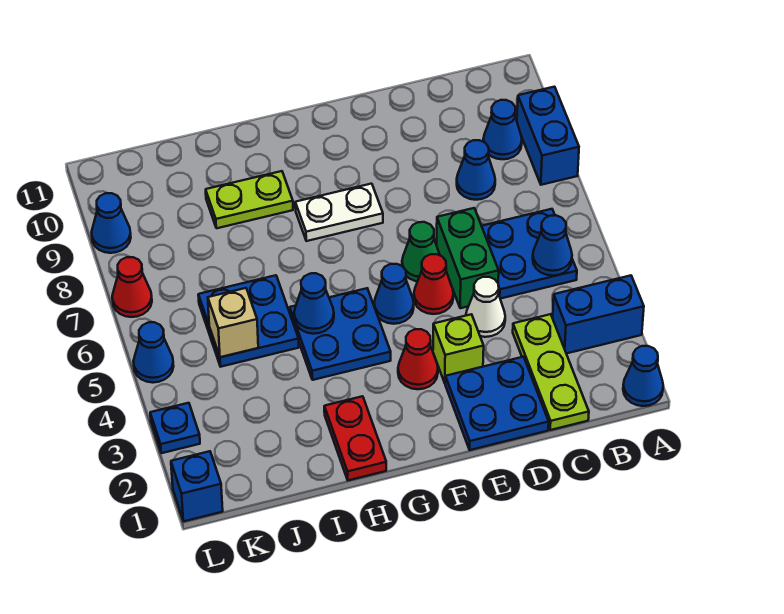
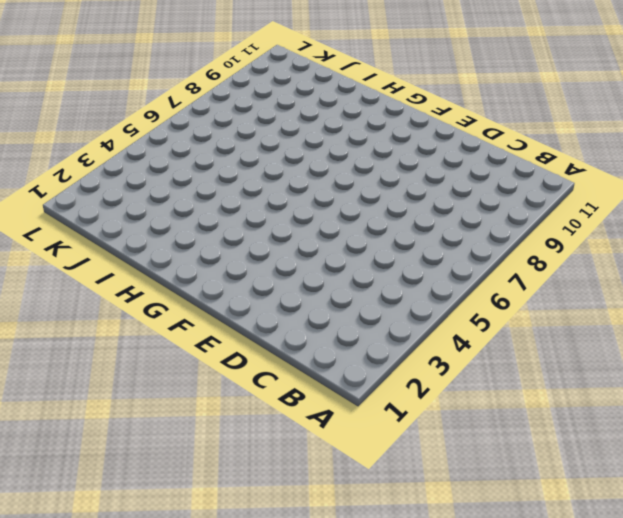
none -> blue cone A1 level 1
none -> blue brick A3:B3 level 1
none -> blue brick A8:A9 level 1

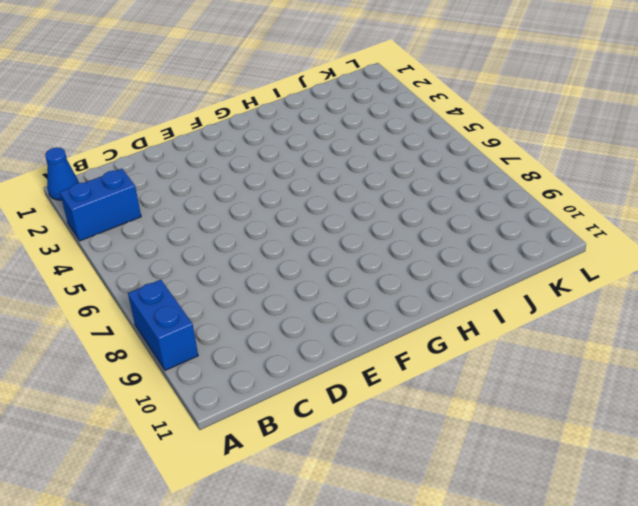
none -> blue plate B5:C6 level 1
none -> blue cone B9 level 1
none -> lime plate C1:C3 level 1

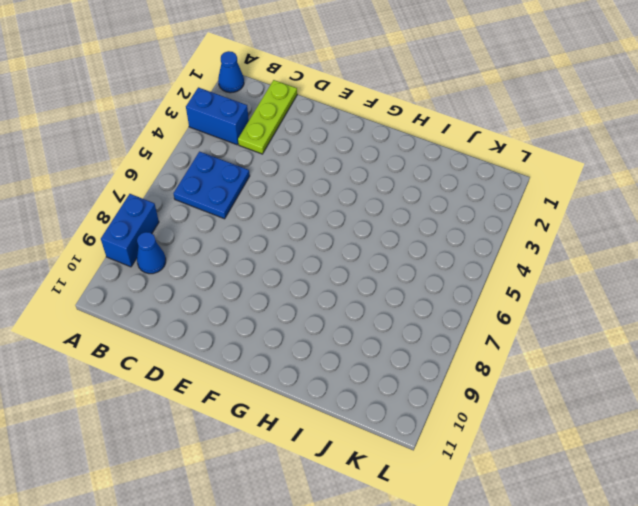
none -> blue cone C8 level 1
none -> blue plate D1:E2 level 1
none -> white cone D4 level 1

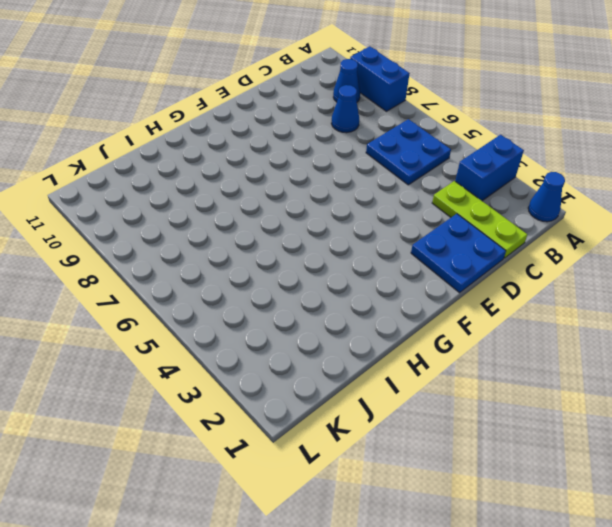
none -> white cone D4 level 1
none -> green brick D5:D6 level 1
none -> lime brick E3 level 1

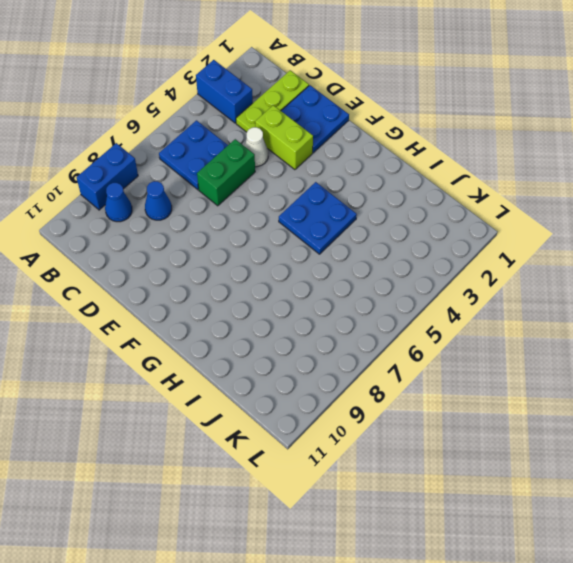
lime brick D3:E3 level 1 -> lime brick E3 level 1
none -> blue cone A1 level 1
none -> red cone E5 level 1
none -> green cone E6 level 1

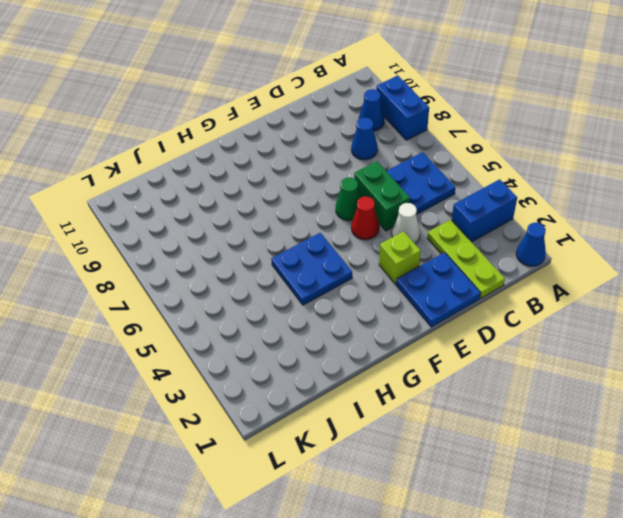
none -> red cone F3 level 1
none -> blue cone F5 level 1
none -> white plate F8:G8 level 1

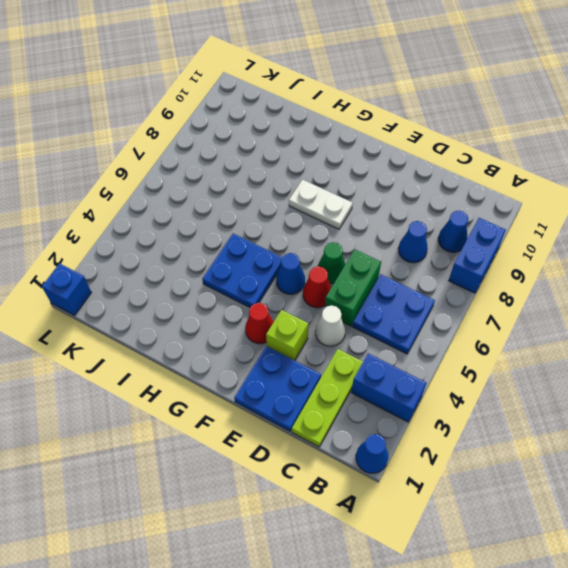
none -> red plate H1:H2 level 1
none -> lime plate H9:I9 level 1
none -> blue plate I5:J6 level 1

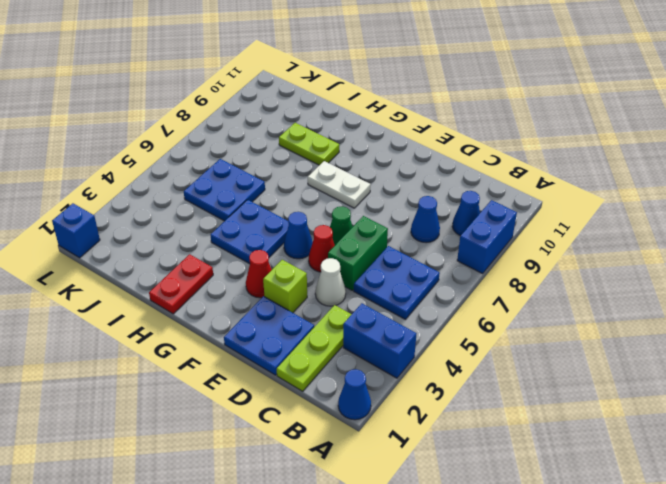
none -> blue plate L3 level 1
none -> blue cone L5 level 1
none -> red cone L7 level 1

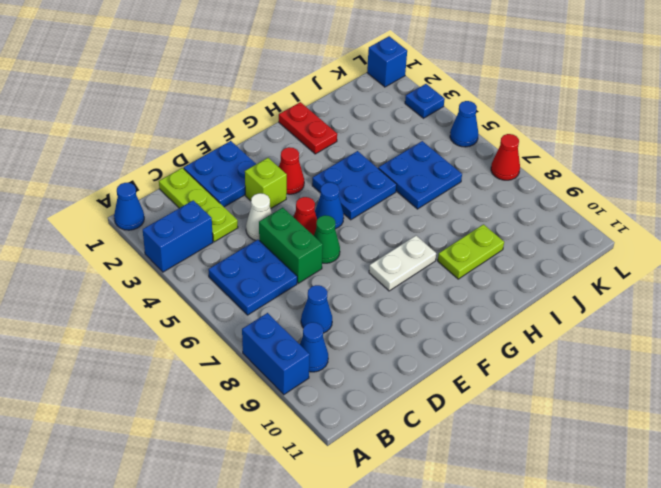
none -> blue cone L9 level 1
none -> blue cone B5 level 2
none -> blue cone H5 level 2

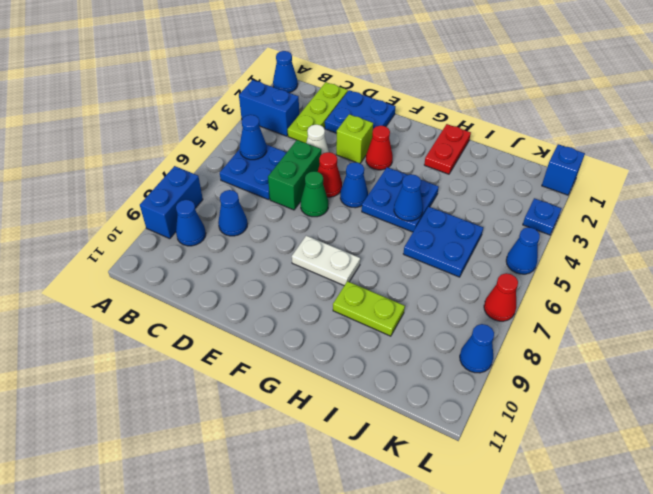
none -> tan brick J5 level 2

